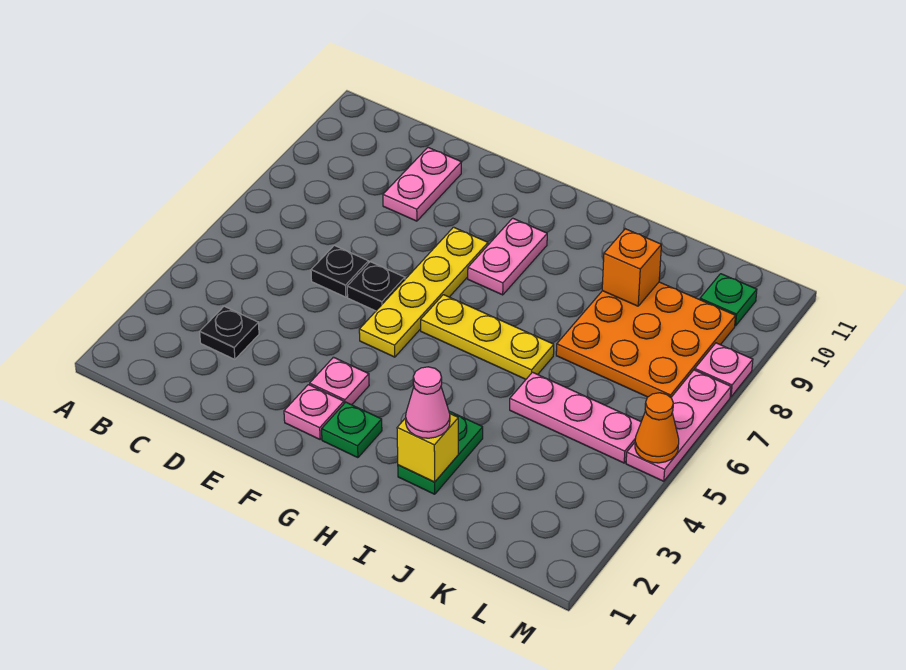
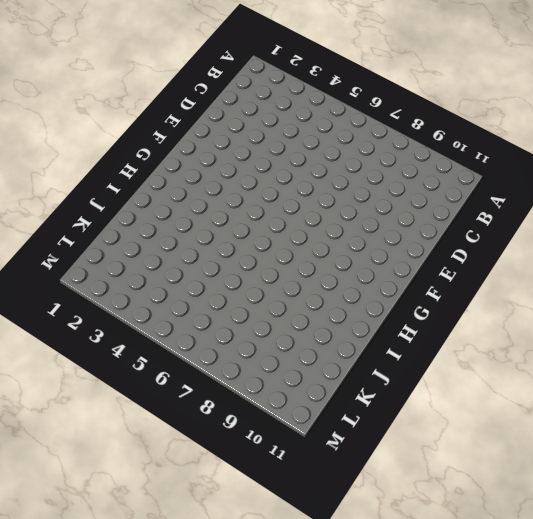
none -> black plate C3 level 1
none -> black plate D6 level 1
none -> pink plate D9:D10 level 1

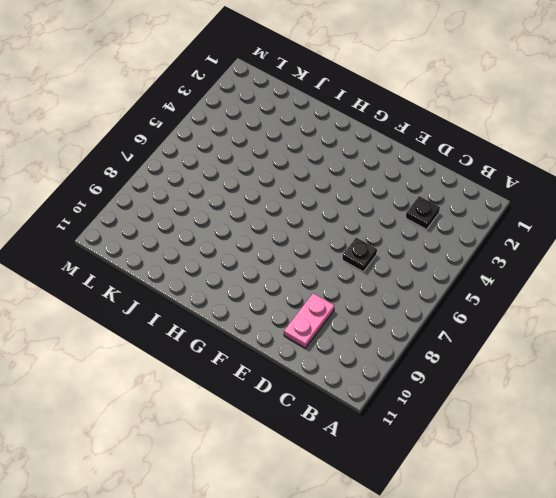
none -> black plate E6 level 1
none -> pink plate F2 level 1
none -> pink plate F3 level 1

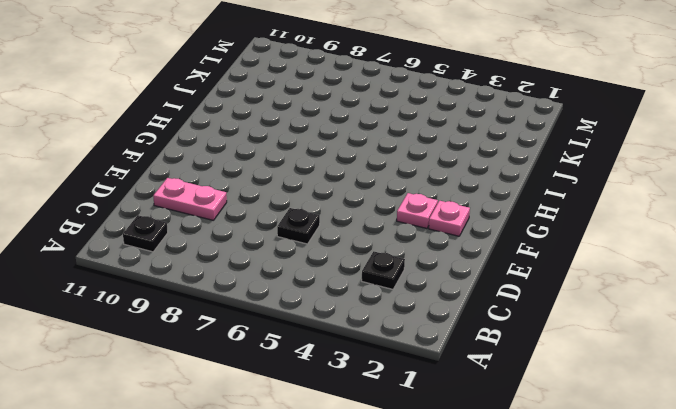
black plate B10 level 1 -> black plate E6 level 1
none -> yellow plate F5:F8 level 1
none -> green plate G2 level 1
none -> yellow plate G6:I6 level 1

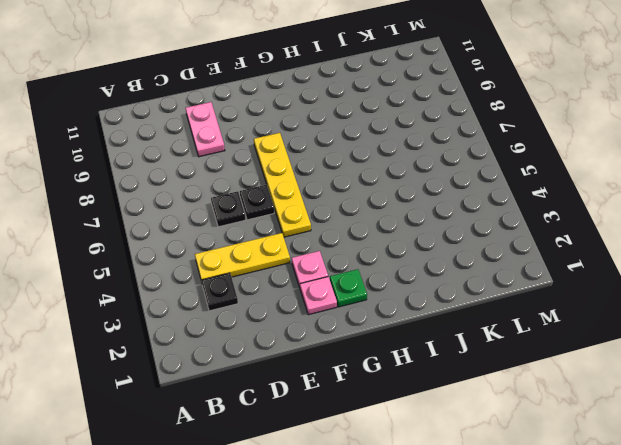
yellow plate C4:E4 level 1 -> yellow plate G6:I6 level 1
none -> pink plate G8:G9 level 1
none -> green plate I2:I3 level 1
none -> pink plate J5:L5 level 1

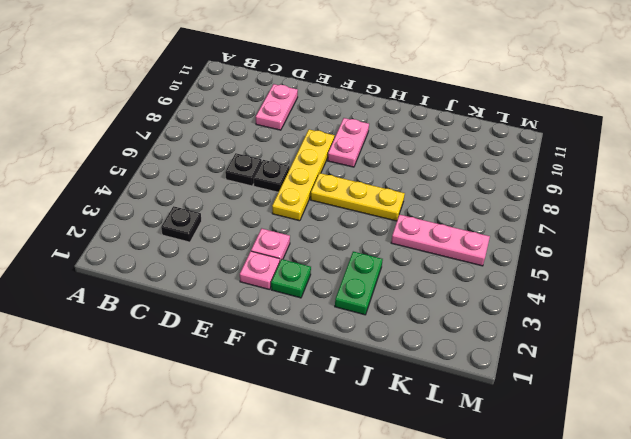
none -> orange plate J7:L9 level 1
none -> green plate L10 level 1
none -> pink plate M5:M7 level 1

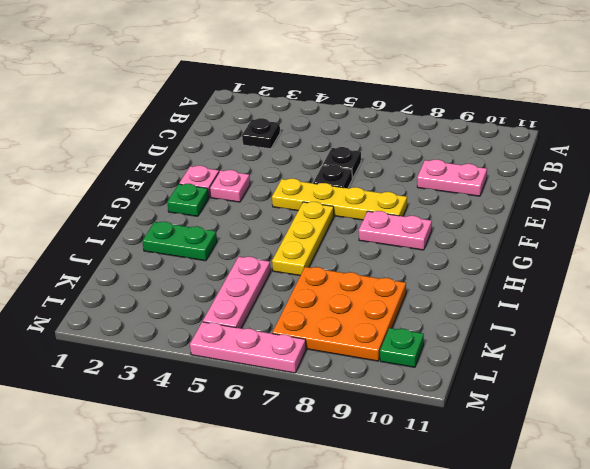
none -> pink plate M8 level 1
none -> yellow brick I2 level 2
none -> orange brick J9 level 2

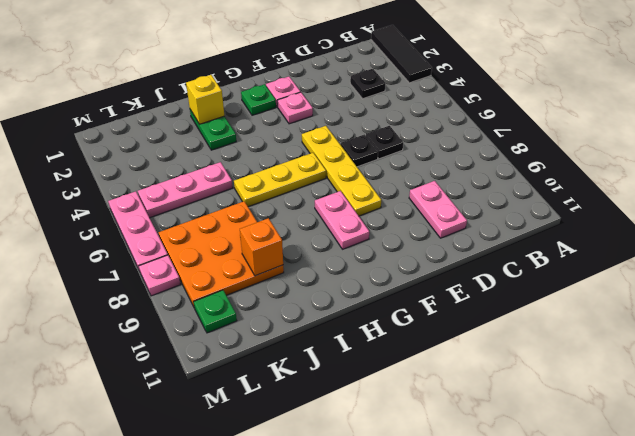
black tile A1:A3 level 1 -> none
none -> orange cone M5 level 2
none -> pink cone I2 level 3

